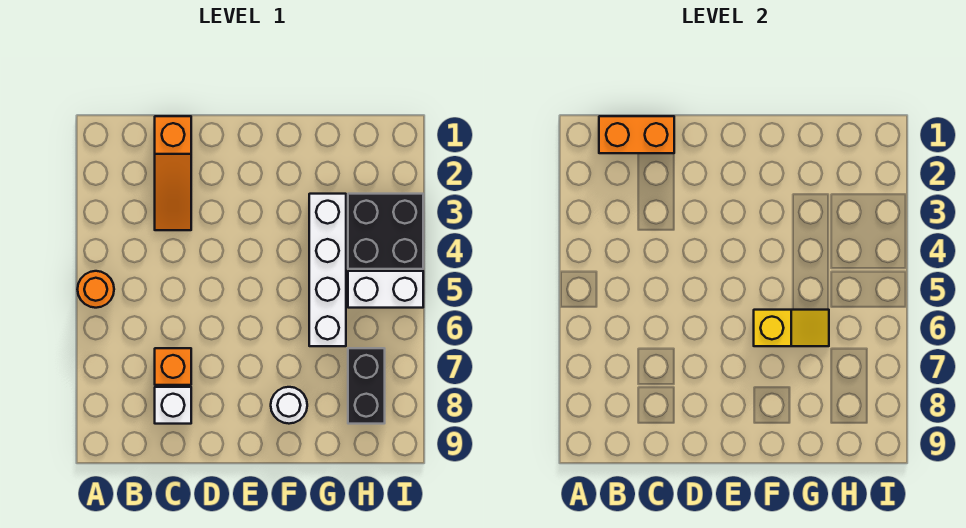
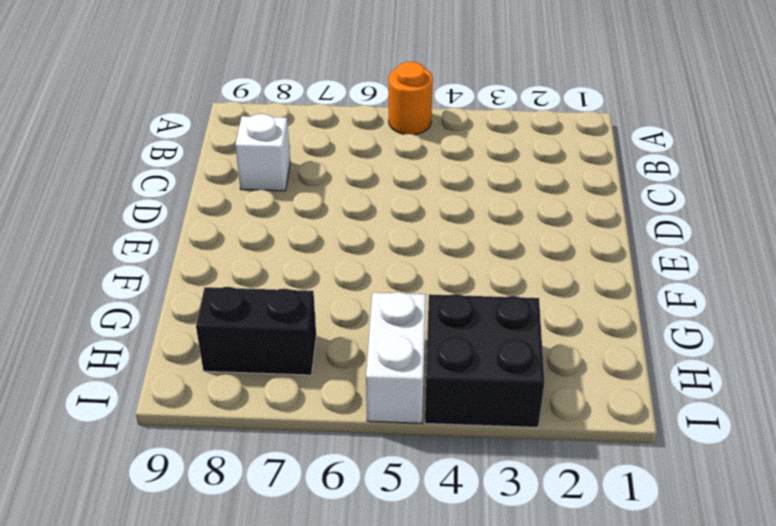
none -> orange slope C1:C3 level 1 top 1
none -> orange brick C7 level 1

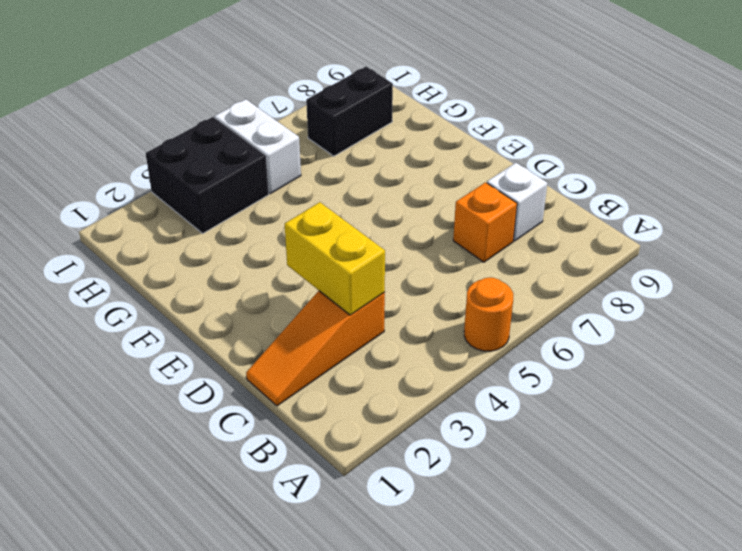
orange slope C1:C3 level 1 top 3 -> orange slope C1:C3 level 1 top 1
yellow brick C3:D3 level 2 -> none
none -> white round brick F8 level 1
none -> white brick G3:G6 level 1

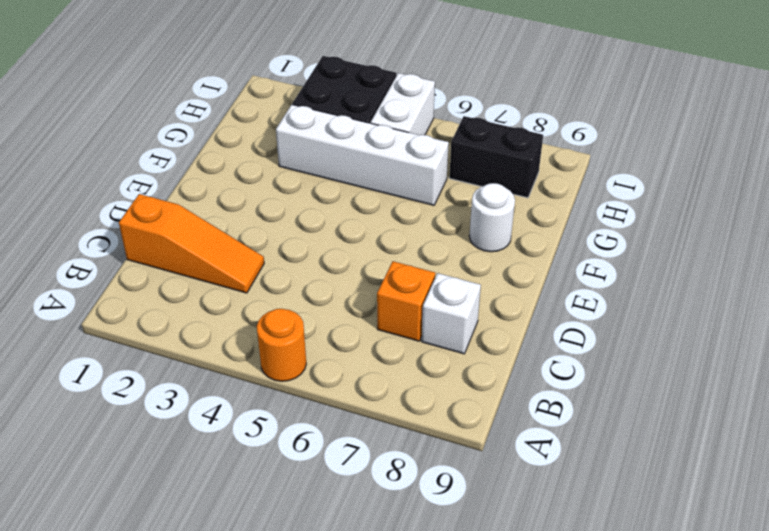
none -> orange brick B1:C1 level 2
none -> yellow slope F6:G6 level 2 top F

